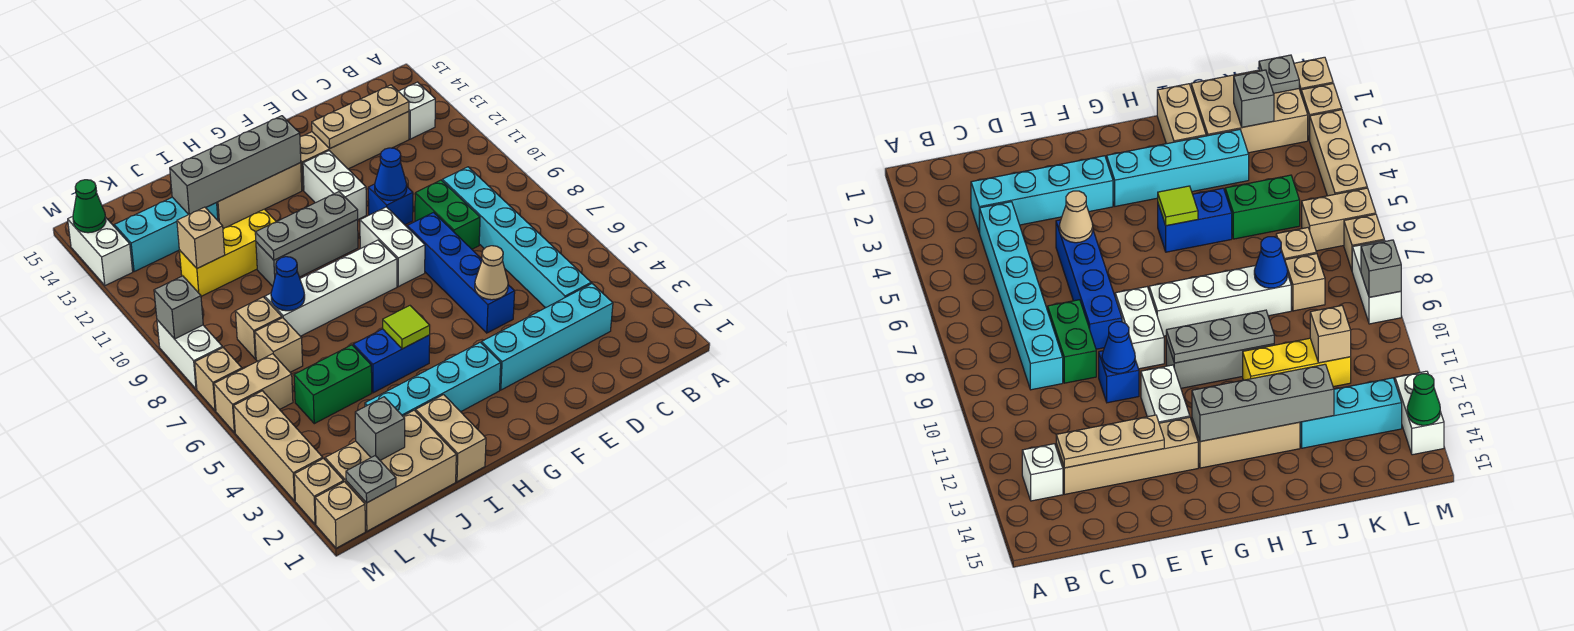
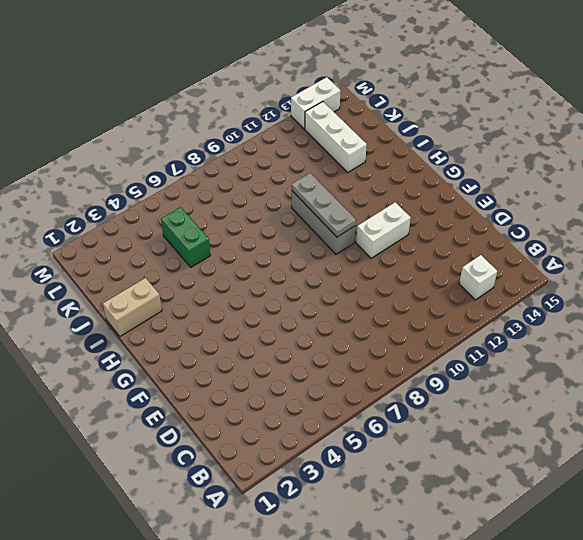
white brick J13:L13 level 1 -> cyan brick J13:L13 level 1
none -> cyan brick C3:F3 level 1
none -> cyan brick C4:C9 level 1
none -> tan brick C13:F13 level 1
none -> green brick D8:D9 level 1

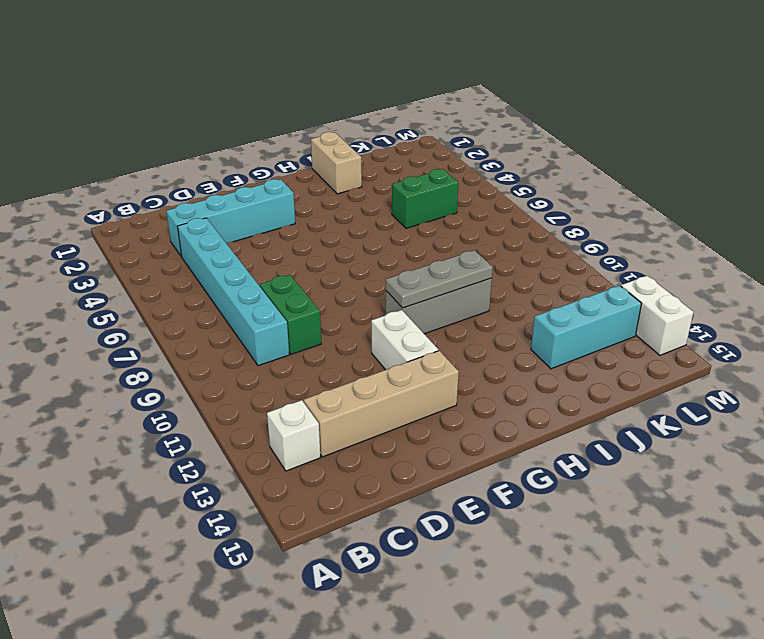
none -> blue brick E5:E8 level 1
none -> blue brick E10 level 1
none -> white brick F8:F9 level 1
none -> cyan brick G3:J3 level 1

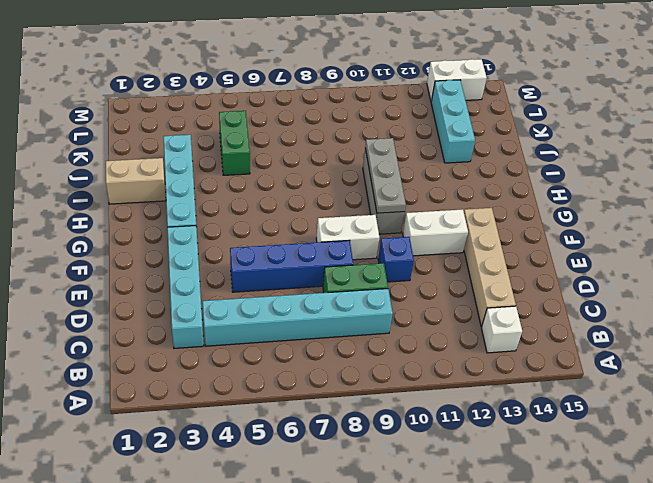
none -> white brick G8:J8 level 1
none -> tan brick G13:I13 level 1
none -> blue brick H5:I5 level 1
none -> yellow brick I11:K11 level 1

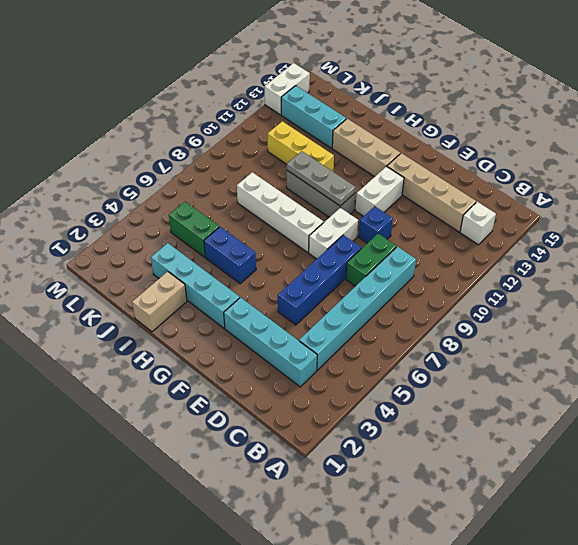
none -> tan brick J1:L2 level 1
none -> tan brick K7 level 1
none -> tan brick K8 level 1
none -> tan brick L6:M6 level 1

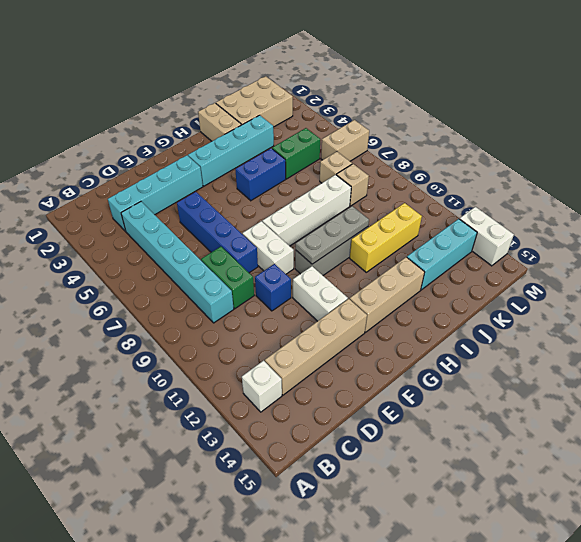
none -> tan brick M1 level 1
none -> tan brick M2 level 1
none -> tan brick M3:M5 level 1
none -> tan brick M7 level 1

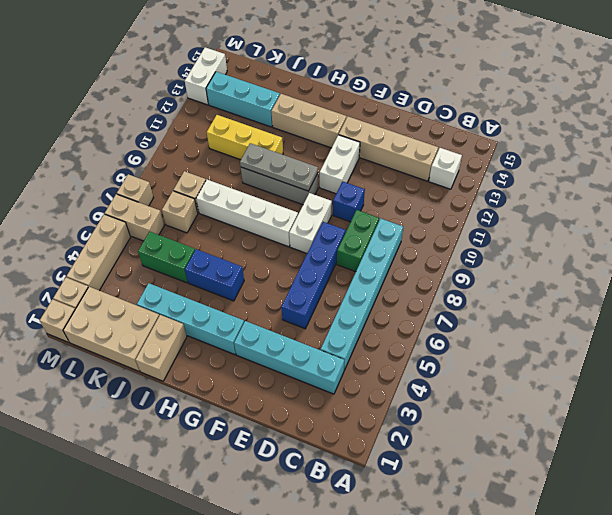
none -> white brick M8:M9 level 1
none -> tan plate C13:E13 level 2
none -> tan cone E5 level 2
none -> blue cone E10 level 2

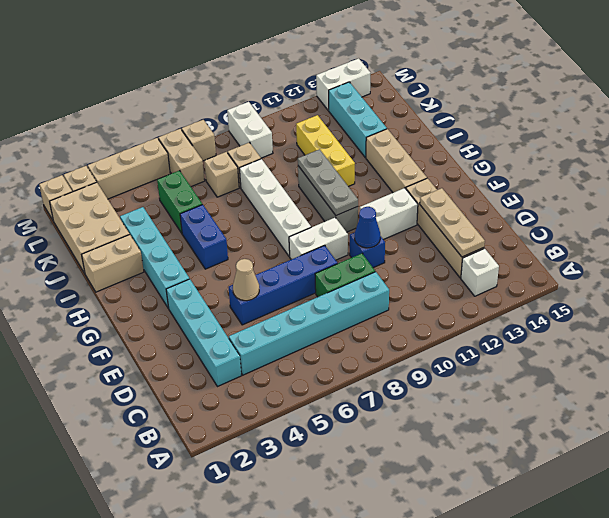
white brick L9:M9 level 1 -> white brick M8:M9 level 1
none -> grey brick G13:J13 level 2
none -> lime tile H5 level 2
none -> blue cone J8 level 2
none -> grey brick K2 level 2

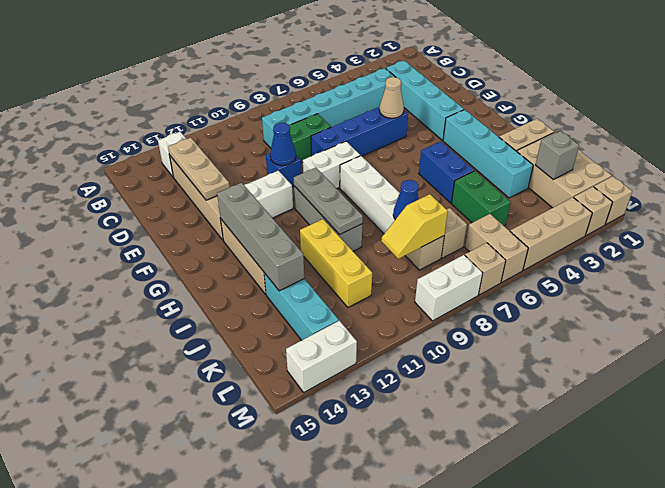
yellow slope K8:K9 level 2 top 8 -> none
none -> lime tile H5 level 2
none -> tan brick K11 level 2
none -> grey plate L1 level 2
none -> grey brick M9 level 2

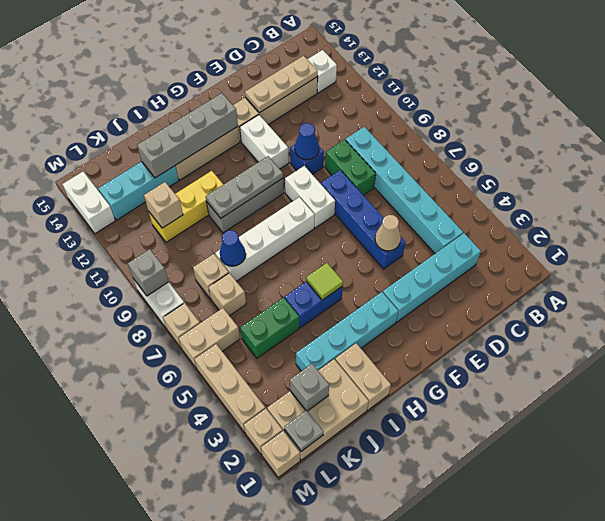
none -> green cone M14 level 2

